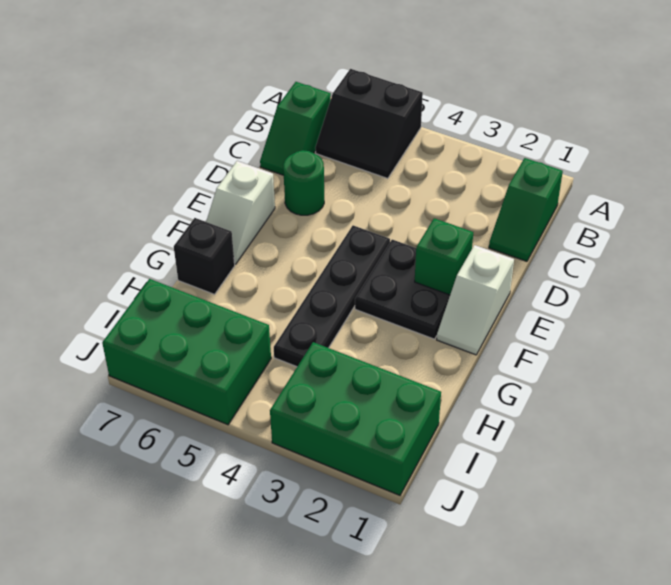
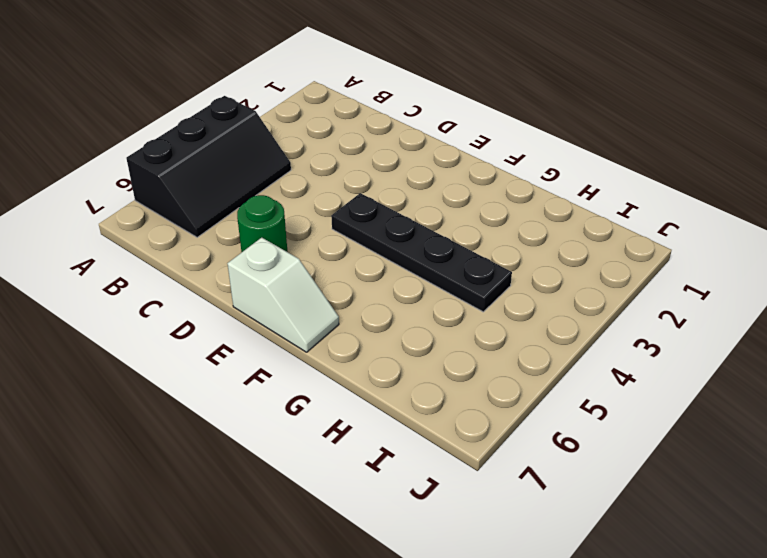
black slope A4:B6 level 1 top A -> black slope A5:B6 level 1 top A
none -> green slope B1:C1 level 1 top B
none -> green slope B7:C7 level 1 top B
none -> white slope E1:F1 level 1 top E

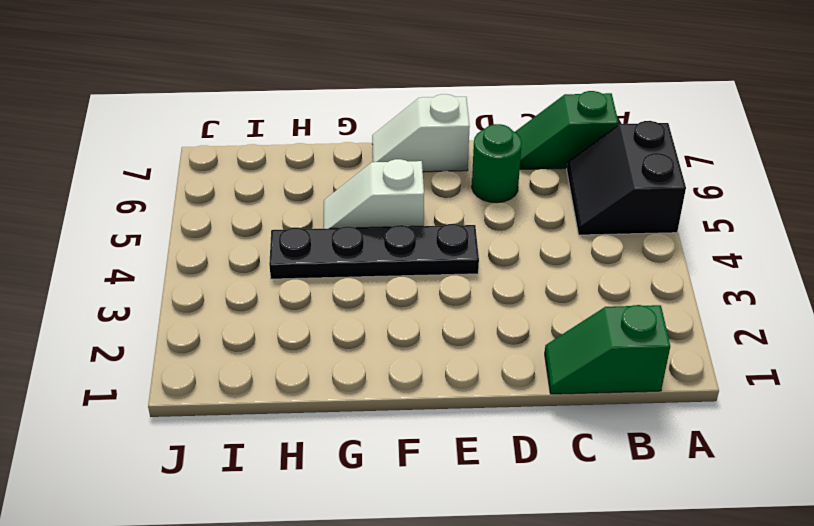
white slope F5:G5 level 1 top F -> white slope E1:F1 level 1 top E
none -> black plate E2:F3 level 1
none -> black brick G7 level 1
none -> green brick I1:J3 level 1

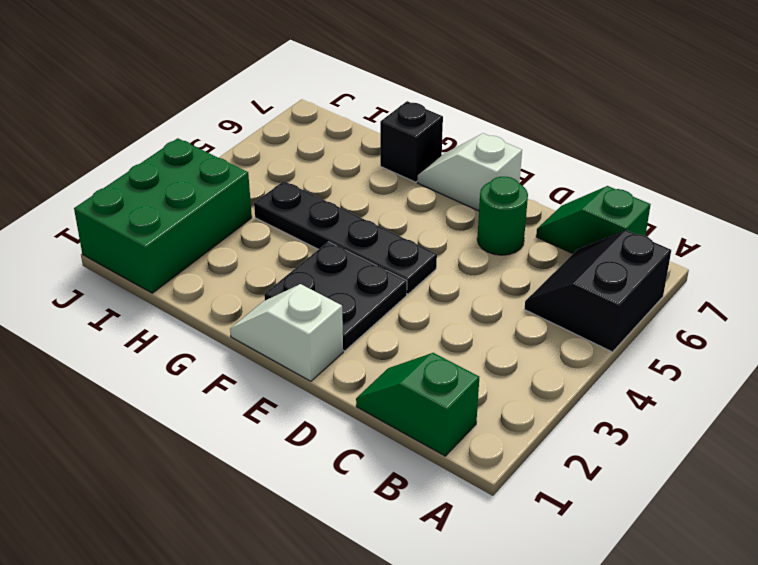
none -> green brick I5:J7 level 1
none -> green brick E2 level 2

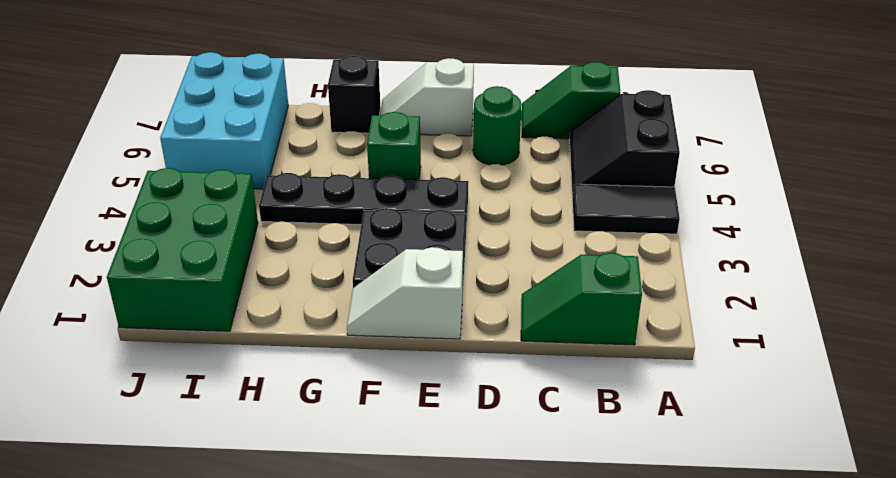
black tile A4:B4 level 1 -> none
green brick F5 level 1 -> green brick E2 level 2
cyan brick I5:J7 level 1 -> green brick I5:J7 level 1

